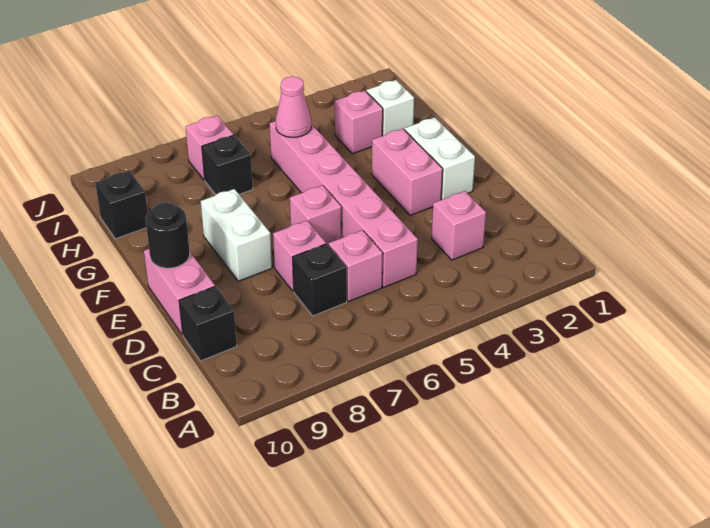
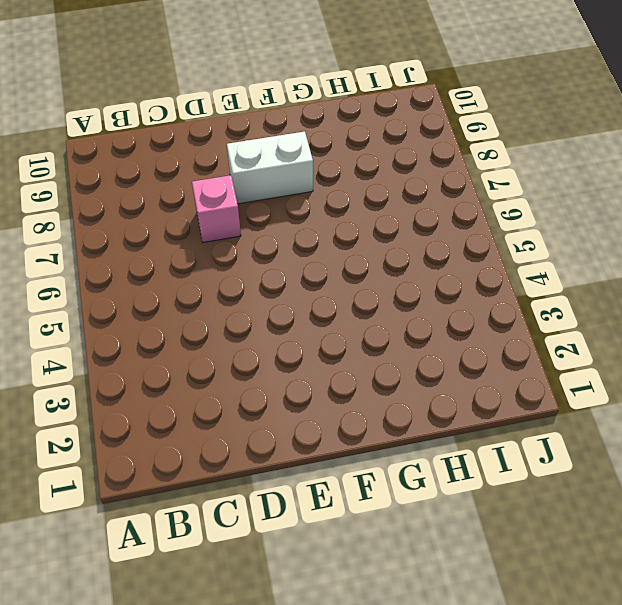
none -> pink brick C3 level 1
none -> pink brick C5:H5 level 1
none -> pink brick C6 level 1

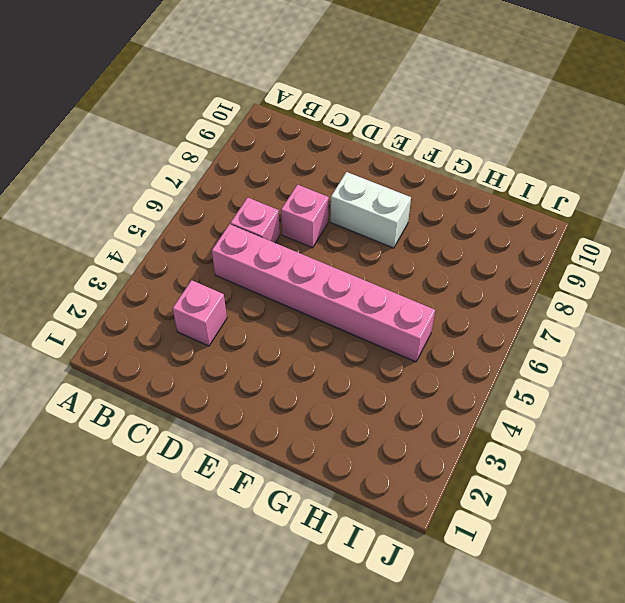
none -> black brick C7 level 1
none -> black brick C10 level 1
none -> pink brick D10:E10 level 1

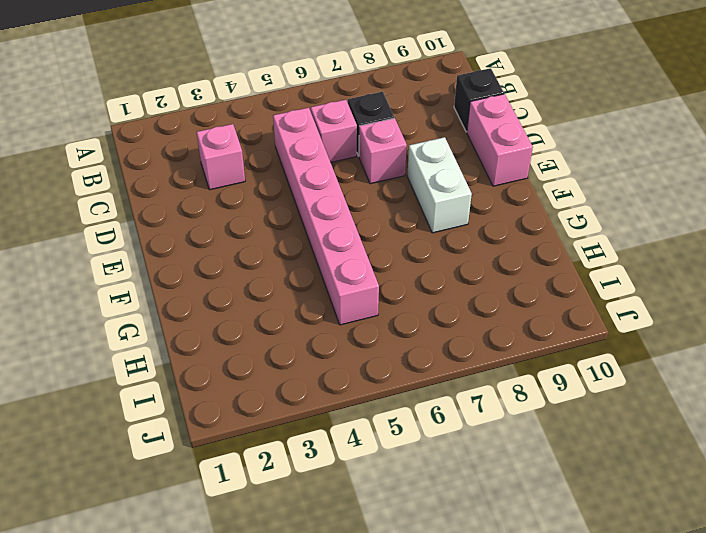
none -> white brick E2:F2 level 1
none -> pink brick E3:F3 level 1
none -> pink brick E6 level 1

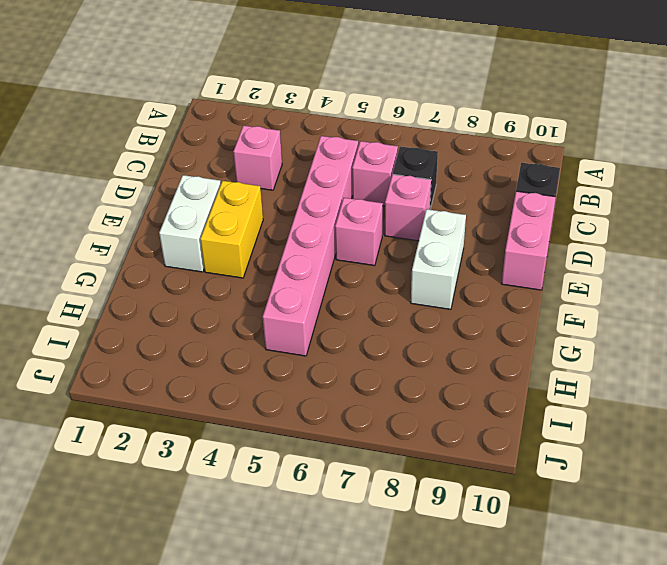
yellow brick E3:F3 level 1 -> pink brick E3:F3 level 1
none -> white brick H2 level 1
none -> pink brick H3 level 1
none -> black brick H7 level 1

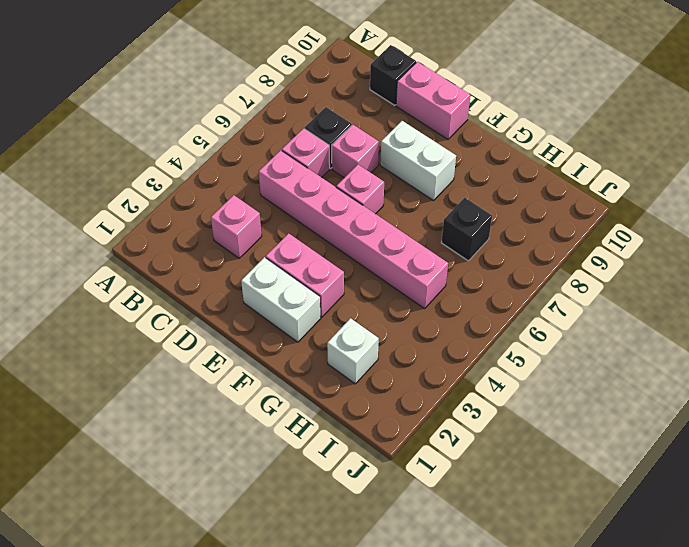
none -> pink brick H3 level 1
none -> black brick H10 level 1
none -> pink brick I7 level 1

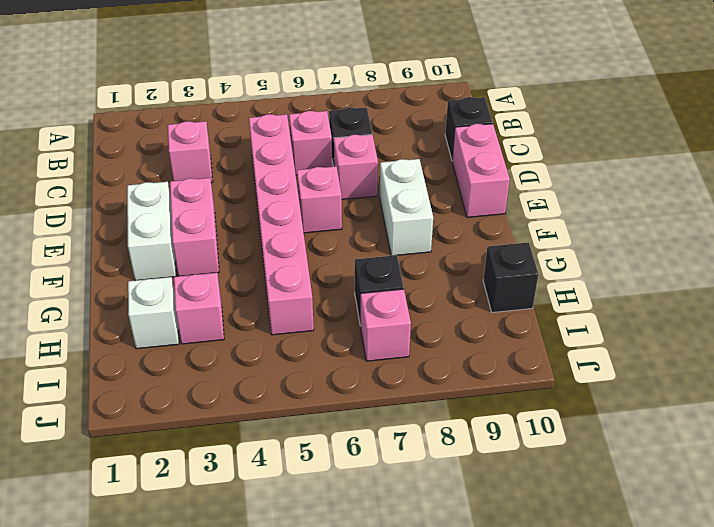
none -> black round brick E10 level 2
none -> pink cone H5 level 2

